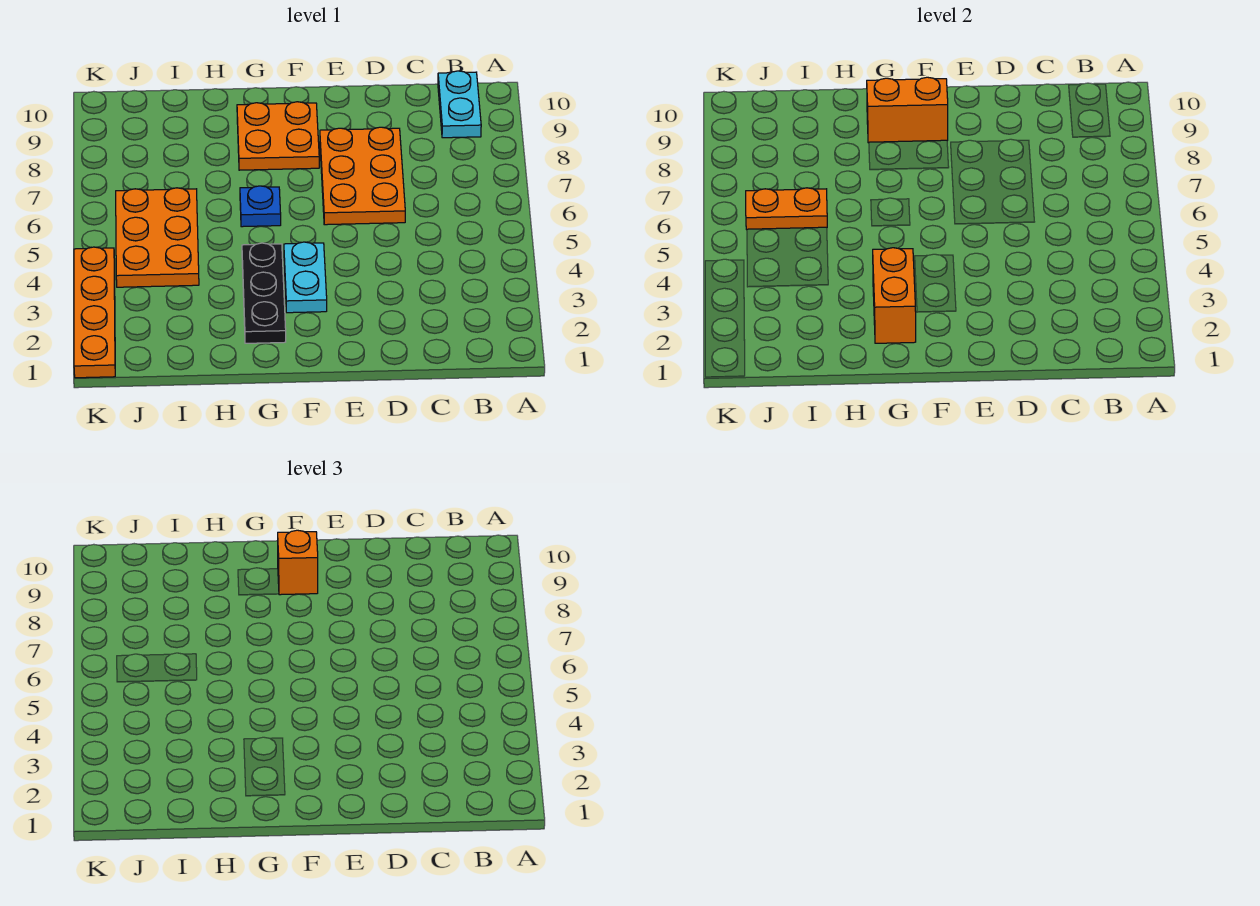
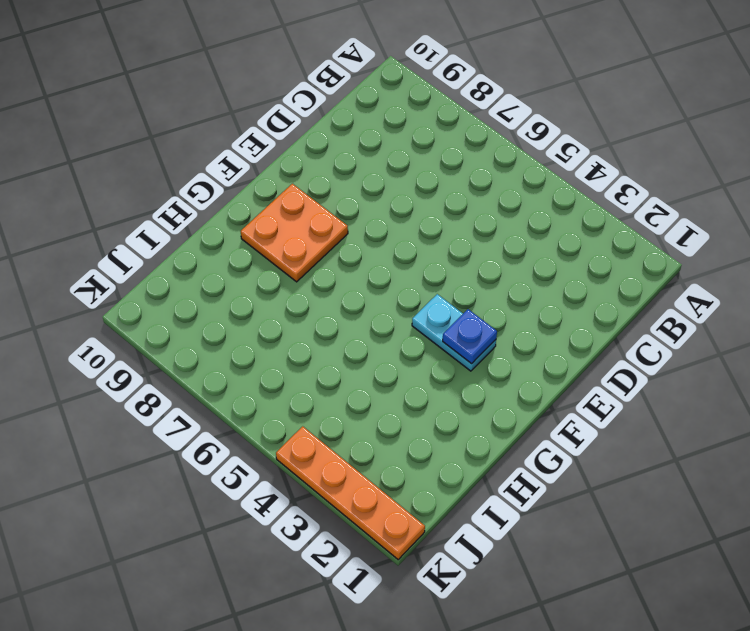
blue plate F3 level 2 -> blue plate G6 level 1
none -> cyan plate B9:B10 level 1
none -> orange plate D6:E8 level 1
none -> black plate G2:G4 level 1

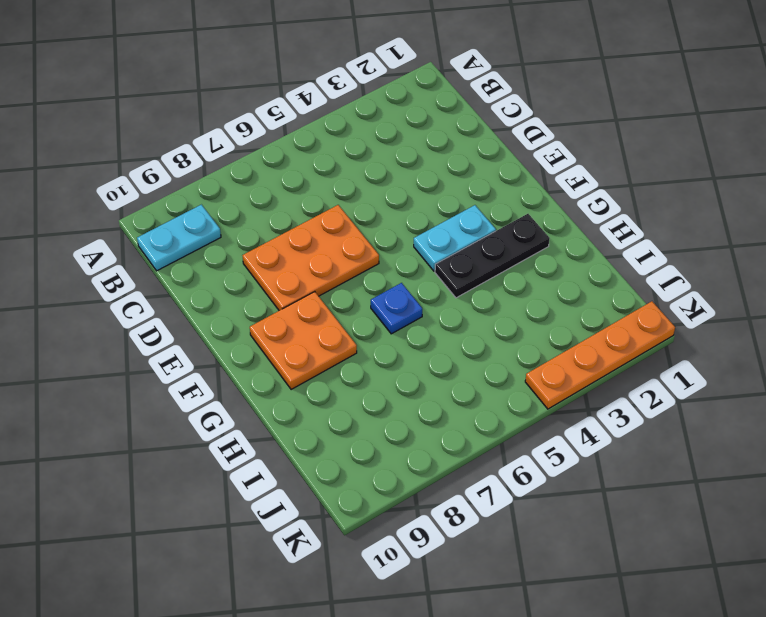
none -> orange plate I4:J6 level 1
none -> orange brick F9:G9 level 2
none -> orange brick G2:G3 level 2

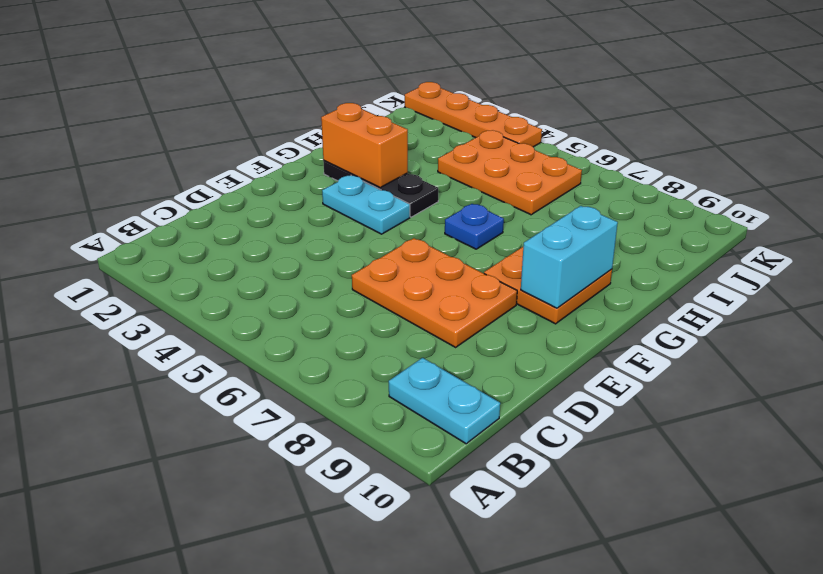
cyan brick F9:G9 level 2 -> orange brick F9:G9 level 2
none -> orange plate I6:J6 level 2
none -> orange brick F9 level 3

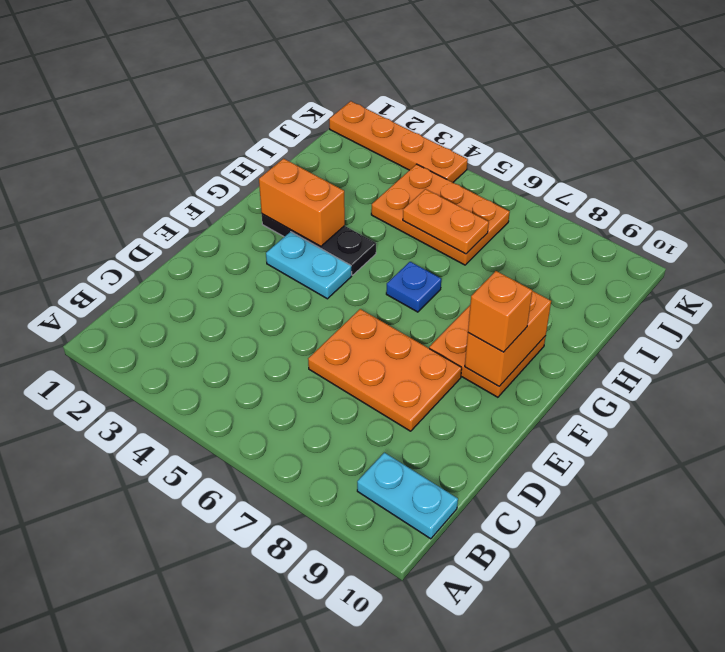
orange plate I5:I6 level 2 -> orange plate I6:J6 level 2

